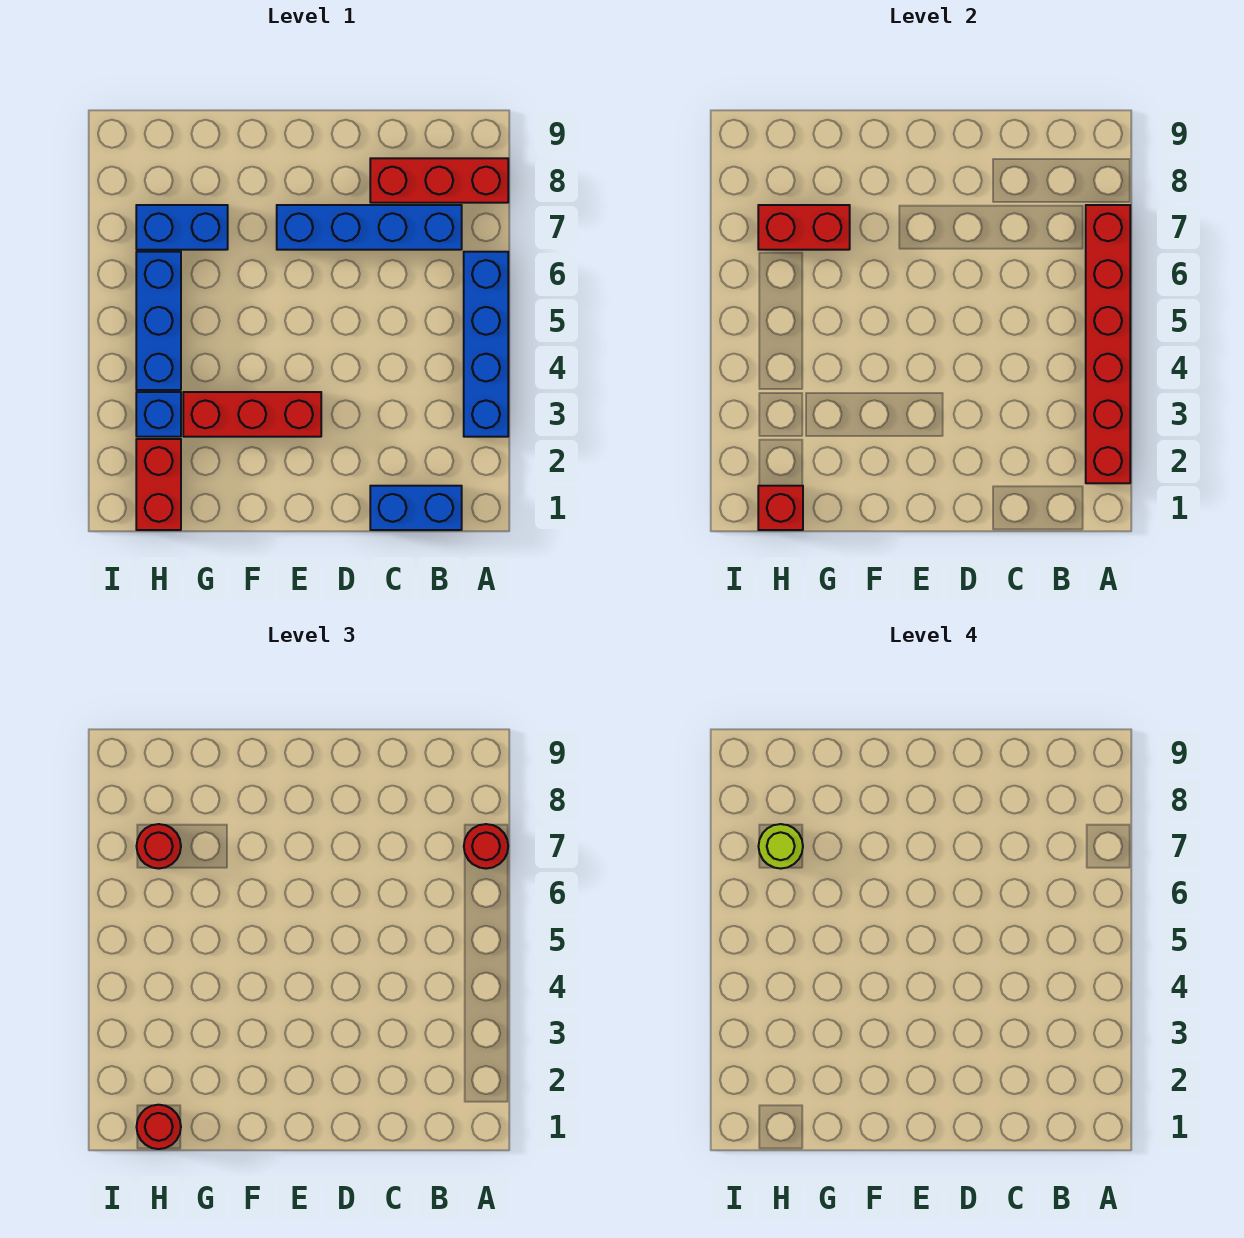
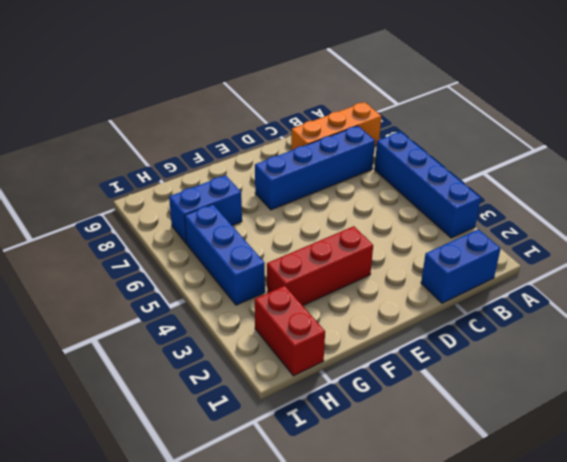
orange brick A8:C8 level 1 -> red brick A8:C8 level 1
none -> blue brick H3 level 1
none -> red brick A2:A7 level 2
none -> red brick G7:H7 level 2

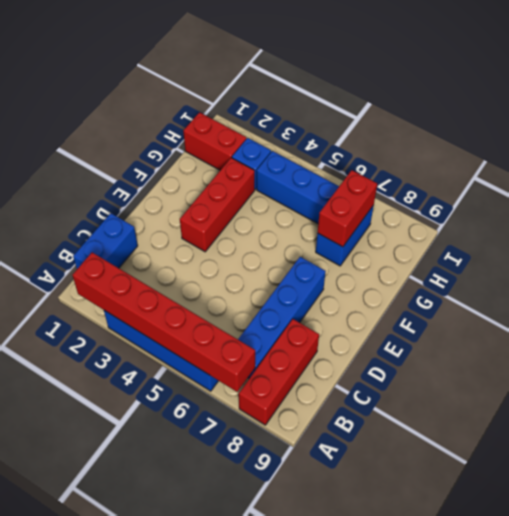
none -> red brick H1 level 2
none -> red round brick A7 level 3
none -> red round brick H1 level 3

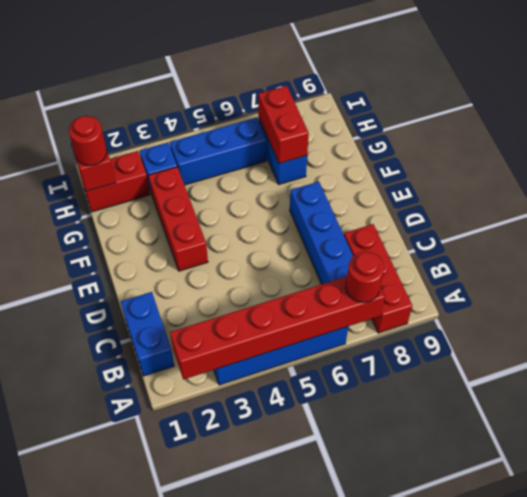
none -> red round brick H7 level 3
none -> lime round brick H7 level 4

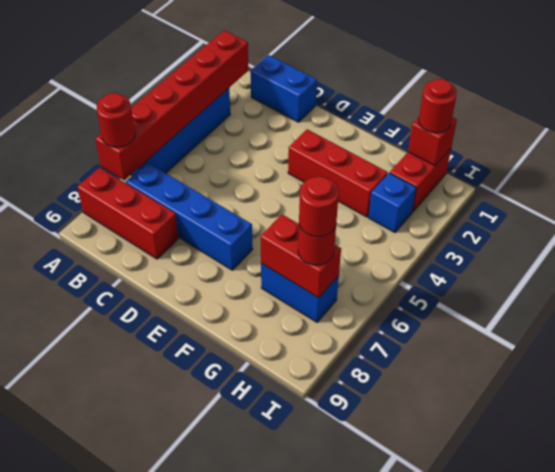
red round brick H7 level 4 -> lime round brick H7 level 4
none -> blue brick H4:H6 level 1

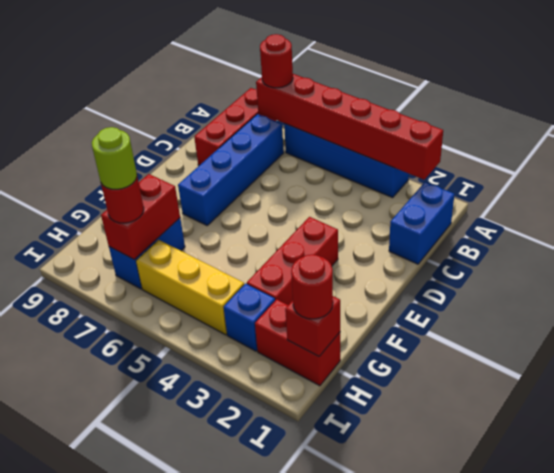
yellow brick H4:H6 level 1 -> blue brick H4:H6 level 1

